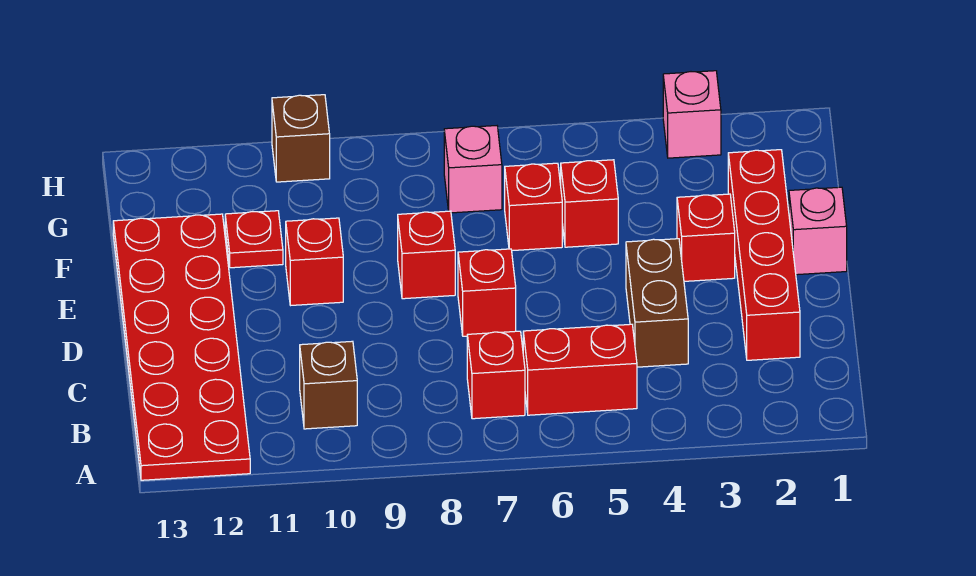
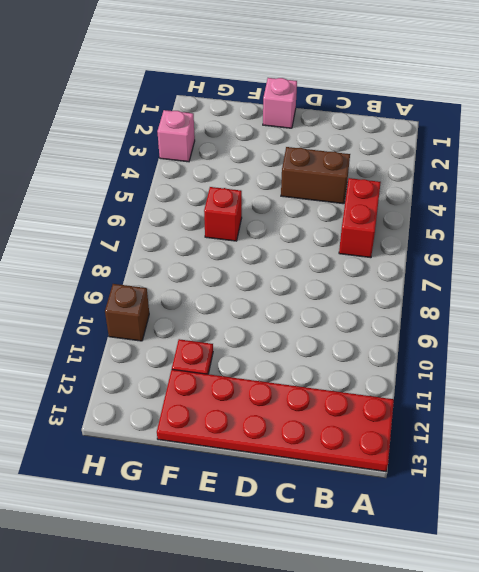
none -> red brick B7 level 1
none -> brown brick B10 level 1
none -> red brick C2:F2 level 1

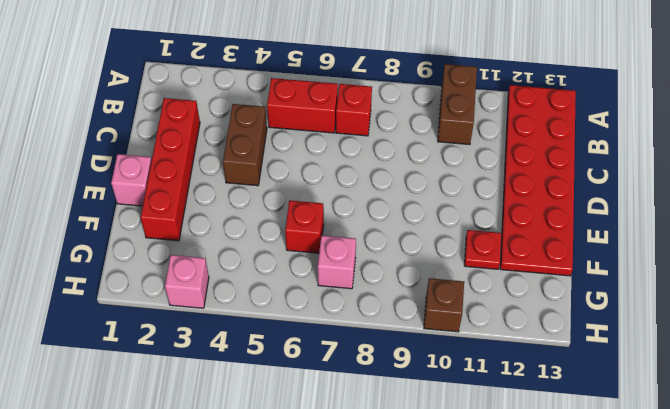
brown brick A10:B10 level 1 -> brown brick B10 level 1
none -> red brick D7 level 1
none -> red brick E3 level 1
none -> red brick E8 level 1

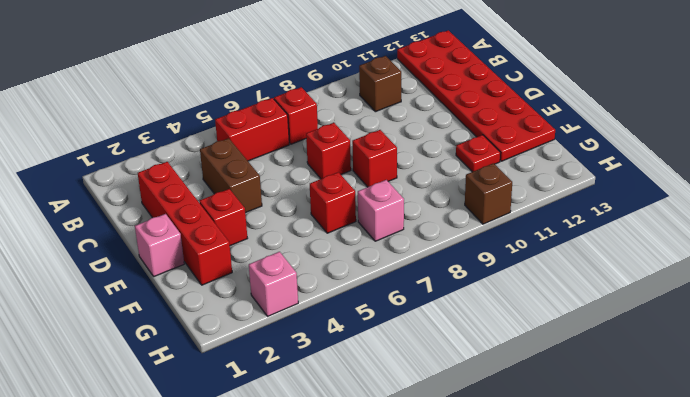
none -> red brick E10 level 1
none -> red brick F5 level 1

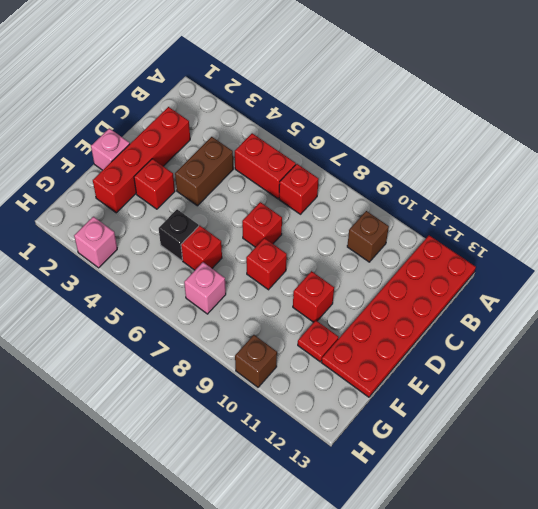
black brick F5 level 1 -> red brick F5 level 1

